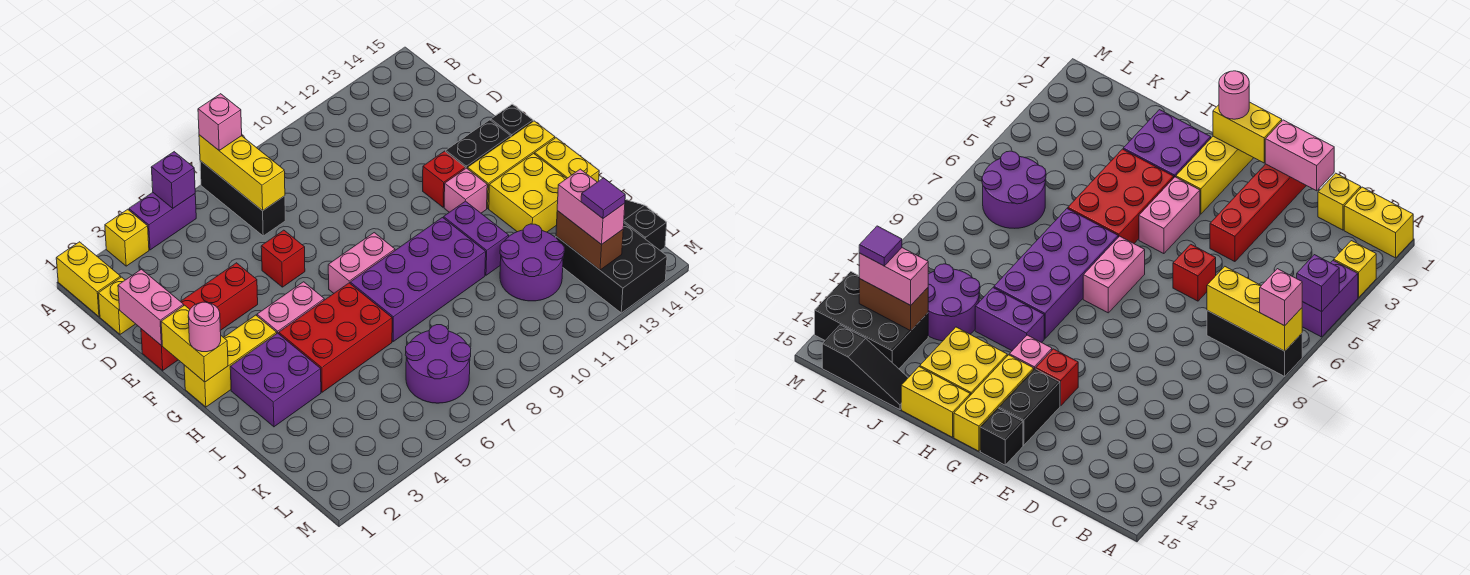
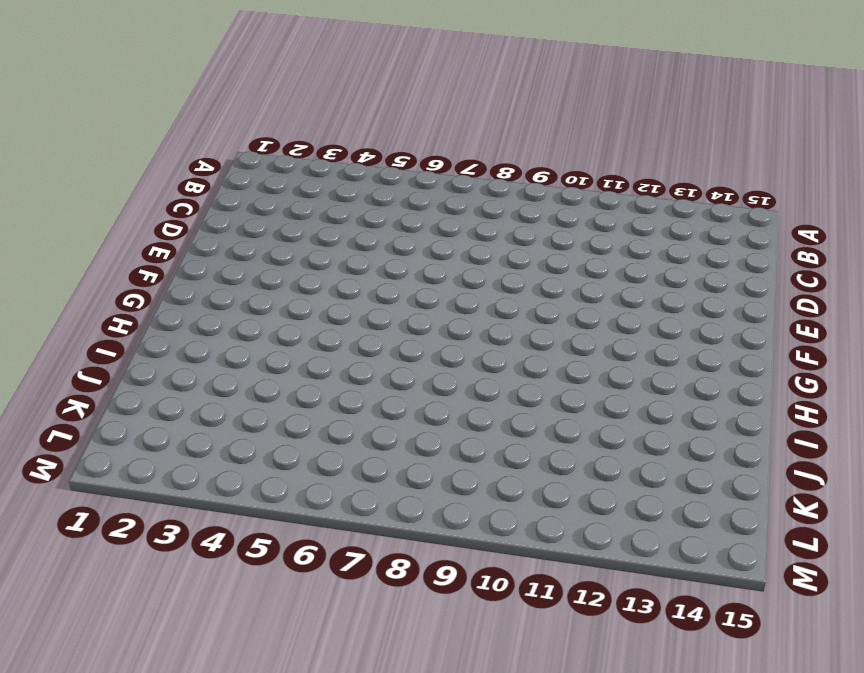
none -> yellow brick A1:B1 level 1
none -> yellow brick A3 level 1
none -> purple brick A4:A5 level 1
none -> black brick A7:C7 level 1

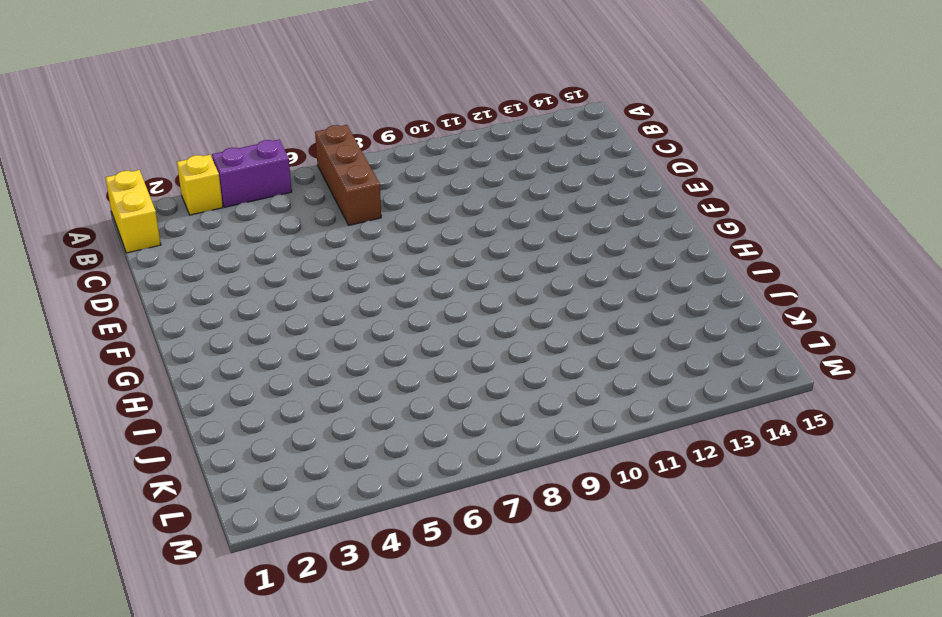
brown brick A7:C7 level 1 -> black brick A7:C7 level 1
none -> yellow brick C1 level 1
none -> red brick E1:E4 level 1
none -> red brick E6 level 1
none -> red brick F12 level 1

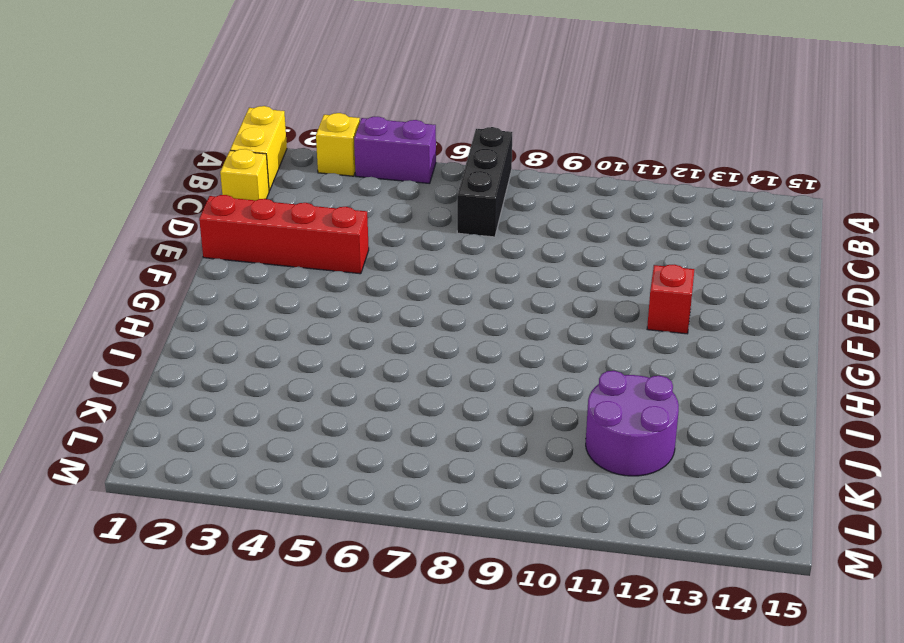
none -> red brick E6 level 1
none -> black brick F13:F14 level 1
none -> black brick F15 level 1
none -> yellow brick G1:G3 level 1

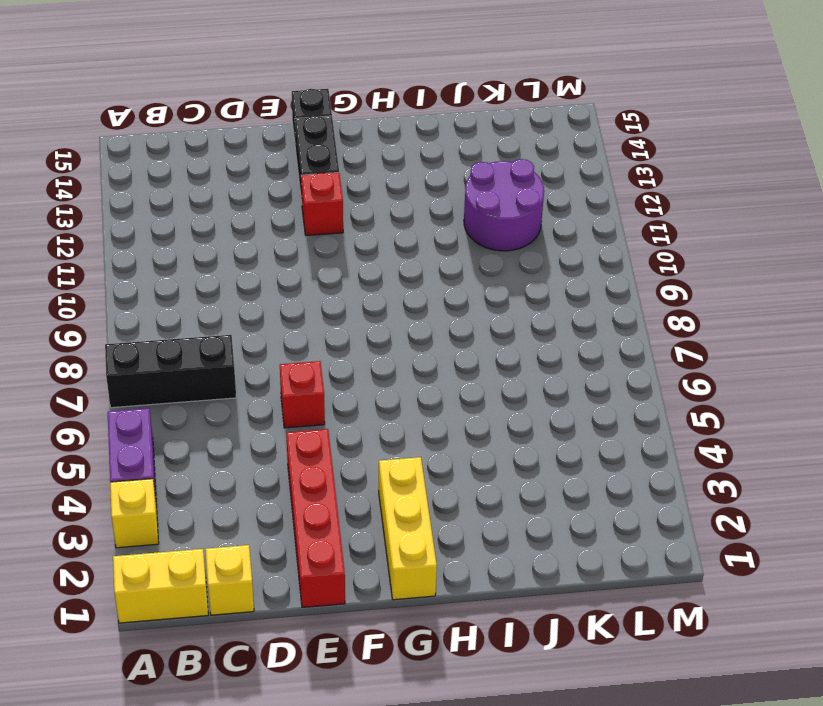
none -> pink brick G4:G5 level 1
none -> pink brick G7:G8 level 1
none -> pink brick G12 level 1
none -> yellow brick G13:G15 level 1

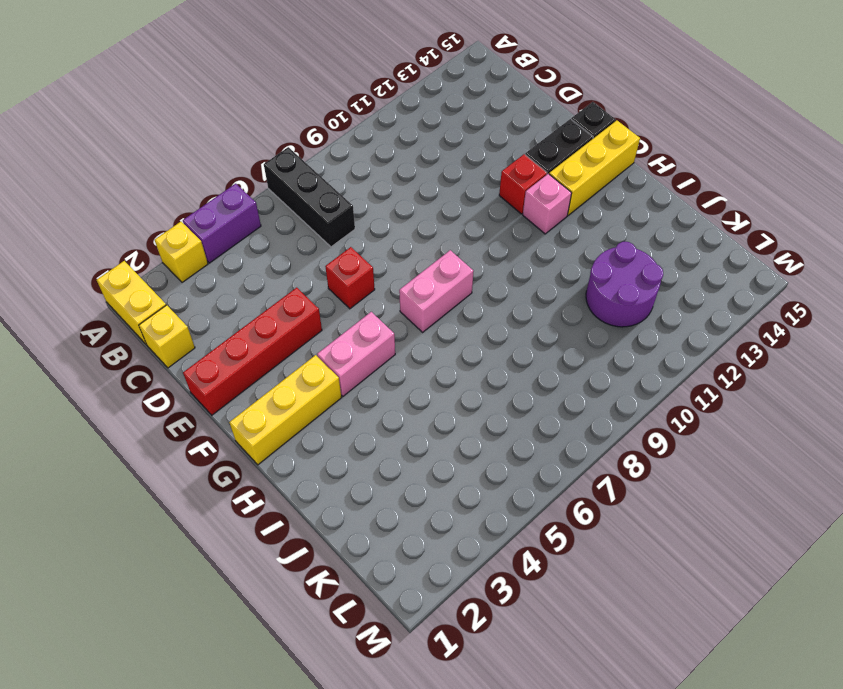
none -> purple brick H2:I3 level 1
none -> red brick H4:I6 level 1
none -> purple brick H7:I10 level 1
none -> purple brick H11:I11 level 1

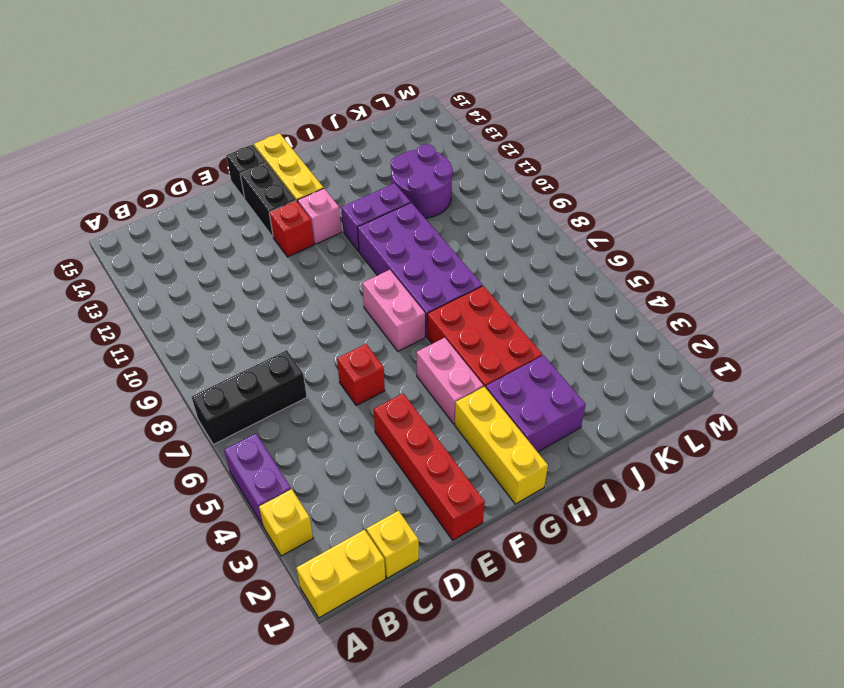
none -> yellow brick H13:I14 level 1
none -> yellow brick H15:I15 level 1
none -> black slope J15:L15 level 1 top L
none -> purple round brick K6:L7 level 1

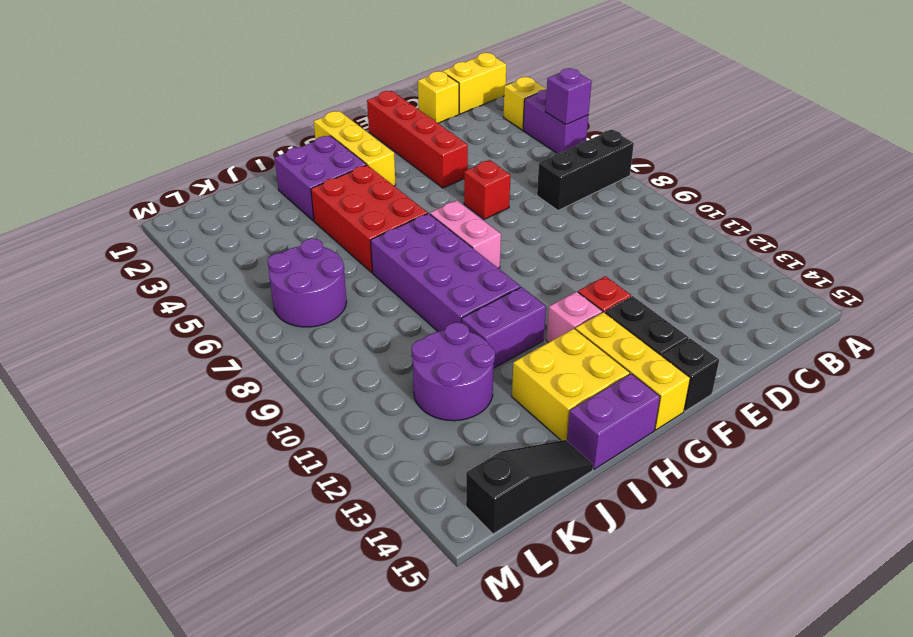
purple brick H15:I15 level 1 -> yellow brick H15:I15 level 1
none -> pink brick G4:G5 level 1
none -> black brick K13:M14 level 1
none -> yellow brick A7:C7 level 2
none -> pink brick D1:E1 level 2

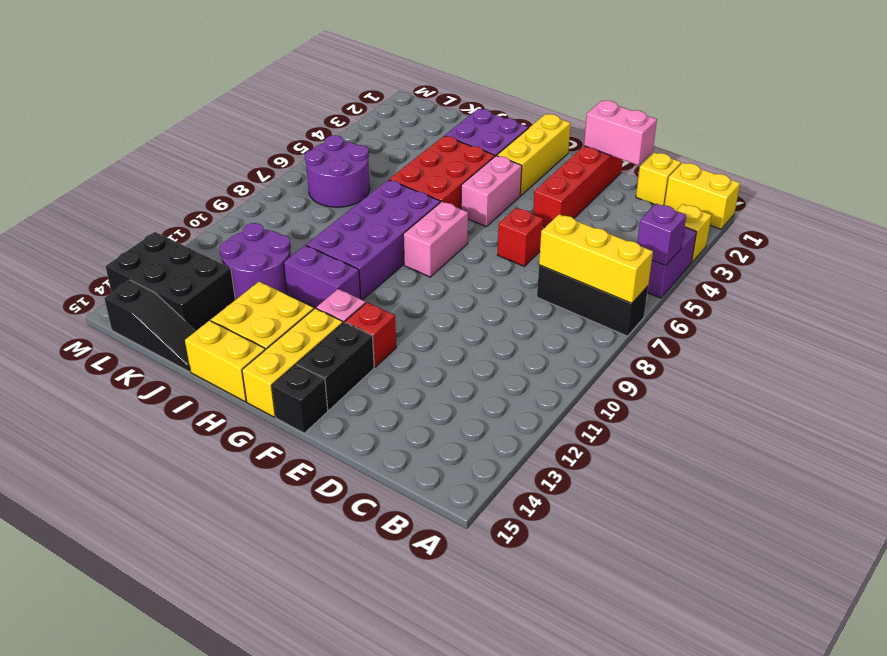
none -> yellow brick F1:G1 level 2
none -> brown brick K13:L13 level 2
none -> pink brick A7 level 3
none -> pink round brick G1 level 3

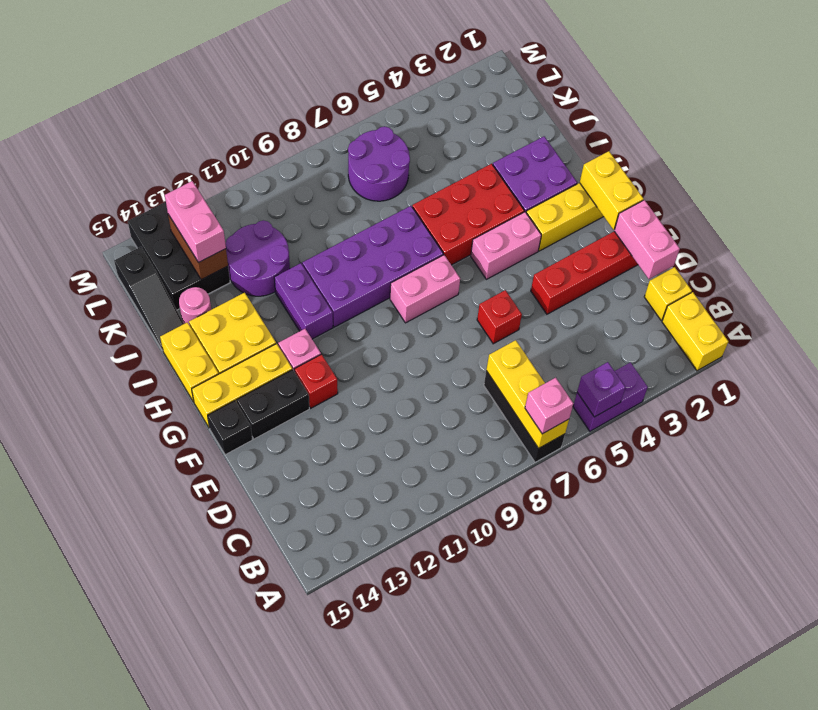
pink round brick J14 level 1 -> pink round brick G1 level 3
none -> yellow brick A3 level 1
none -> purple tile L13 level 4

